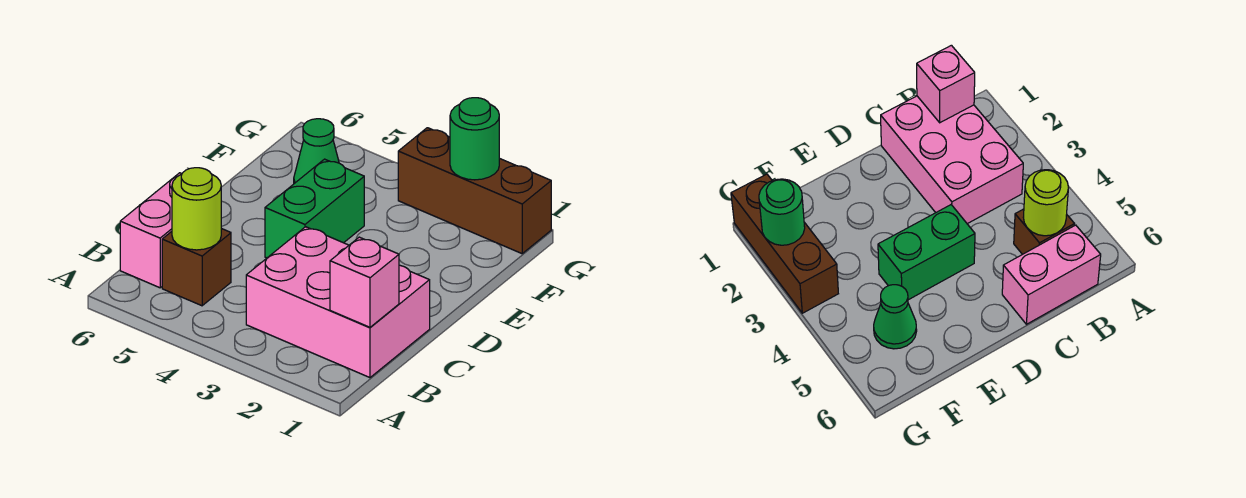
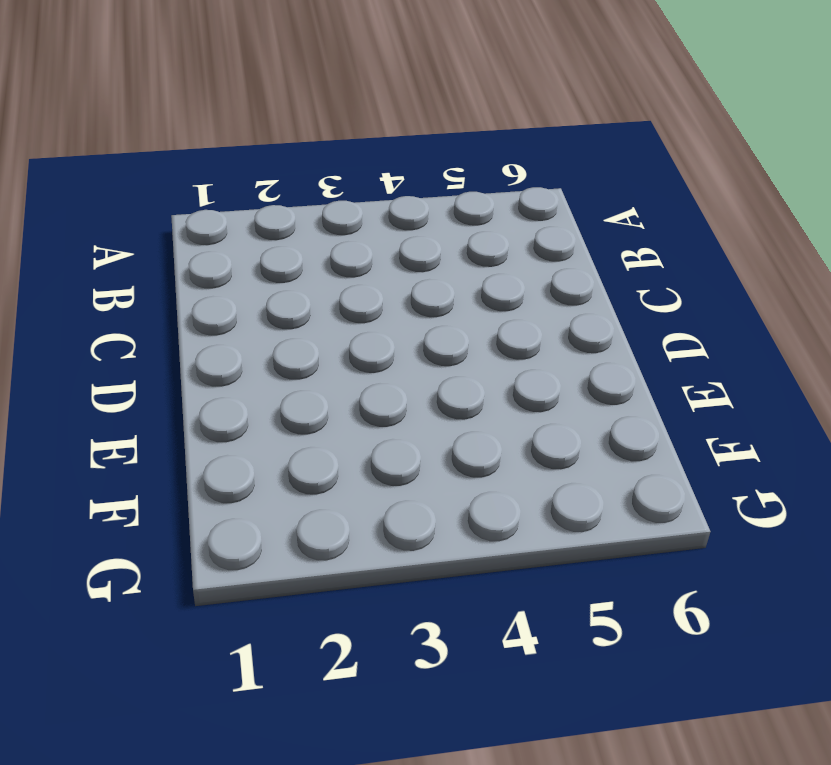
none -> pink brick B1:C3 level 1
none -> brown brick B5 level 1

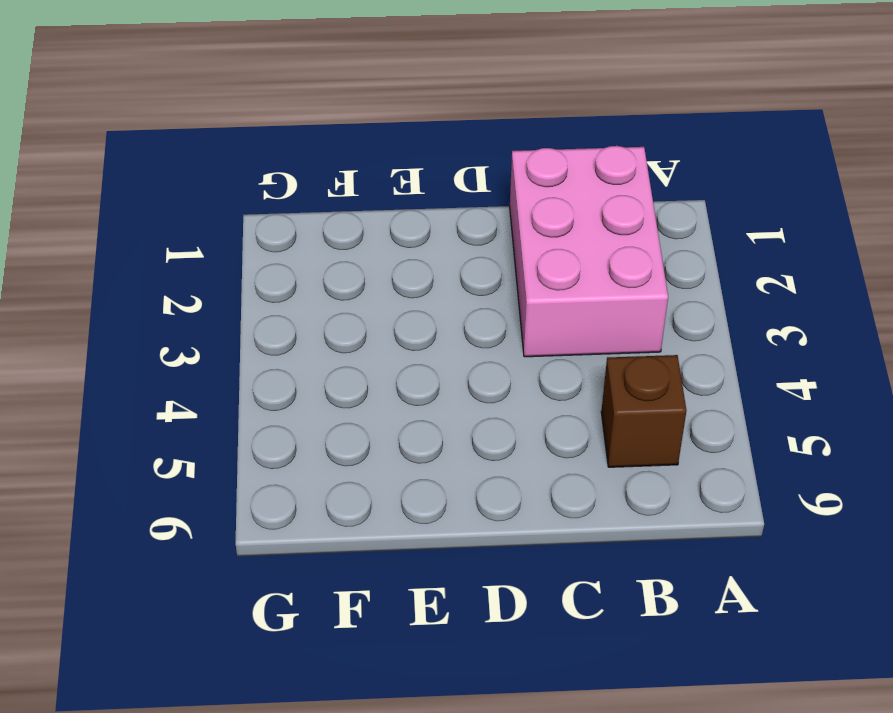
none -> pink brick B6:C6 level 1
none -> green brick D4:E4 level 1

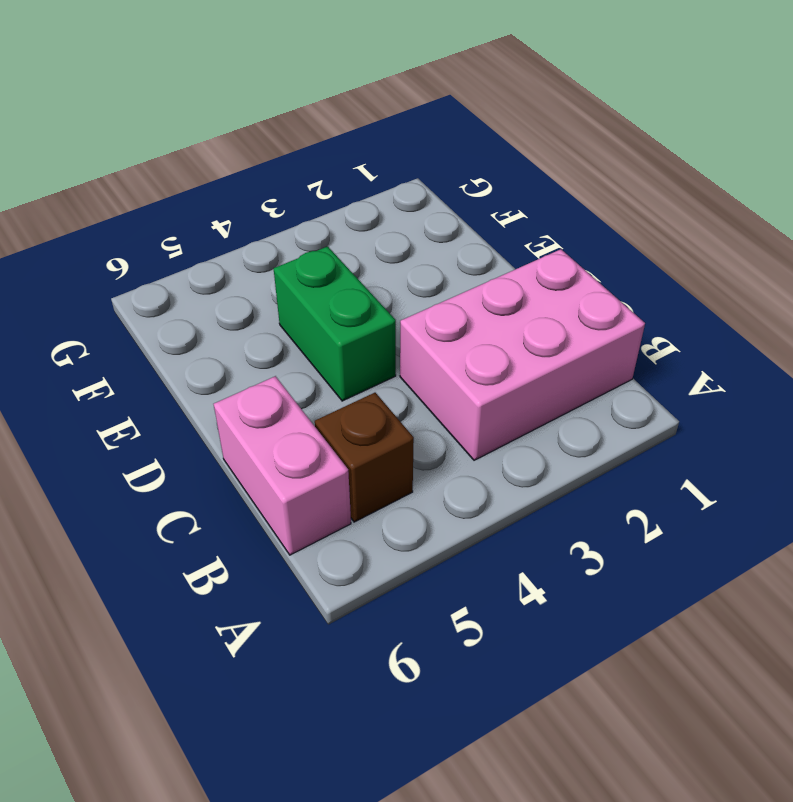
none -> green cone F5 level 1
none -> brown brick G1:G3 level 1

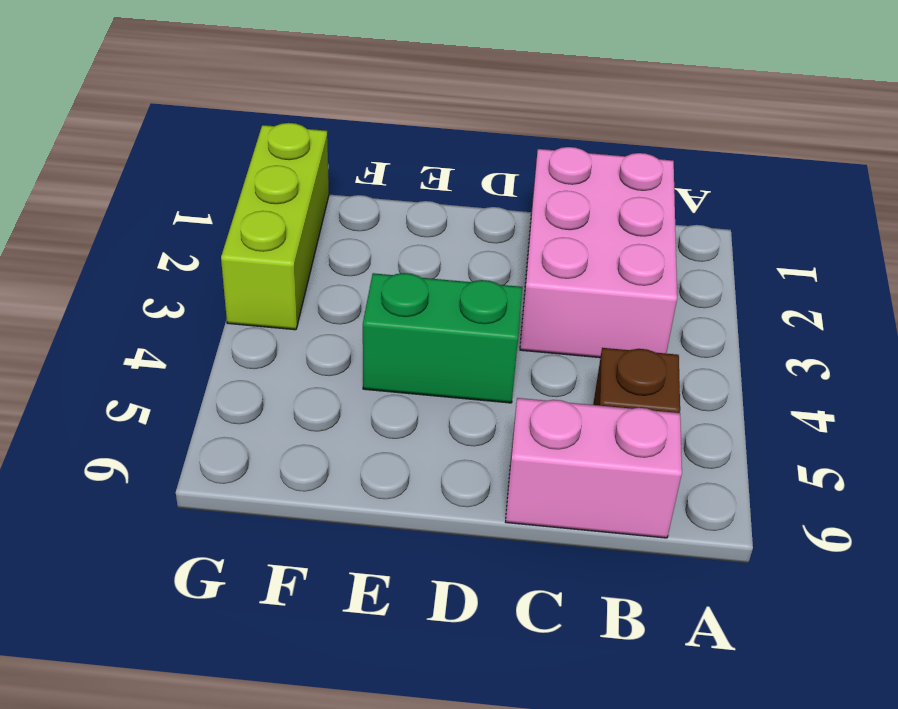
lime brick G1:G3 level 1 -> brown brick G1:G3 level 1
none -> green cone F5 level 1
none -> pink brick B1 level 2

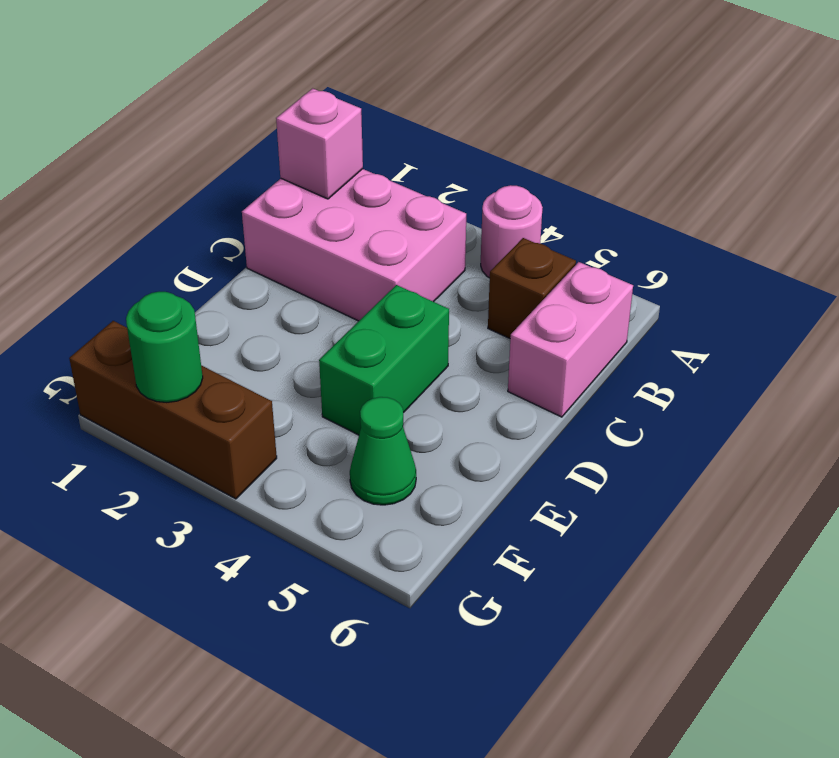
pink round brick A4 level 1 -> none
none -> lime round brick B5 level 2

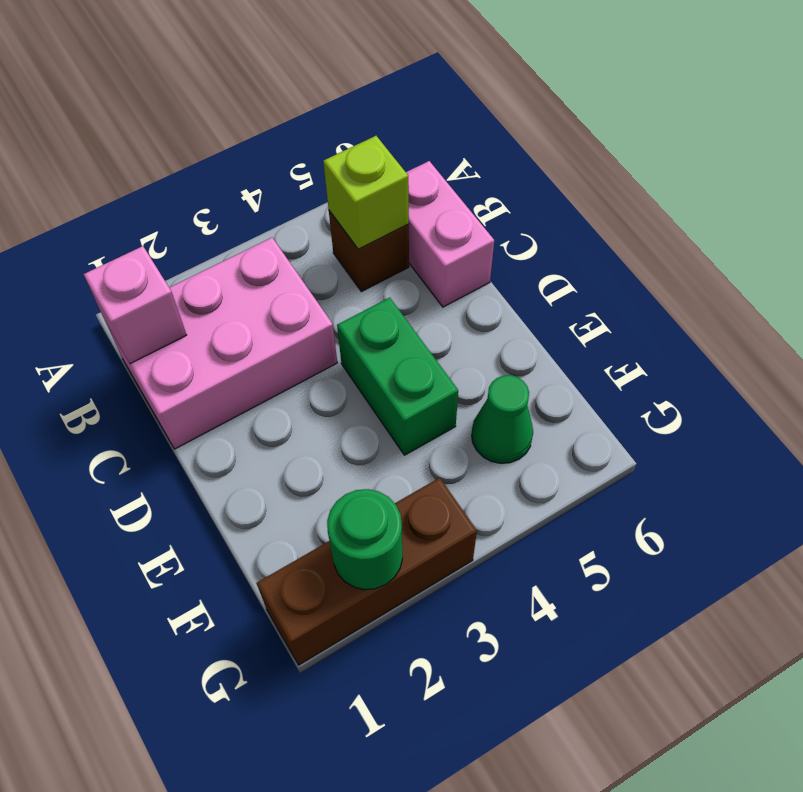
lime brick B5 level 2 -> lime round brick B5 level 2

